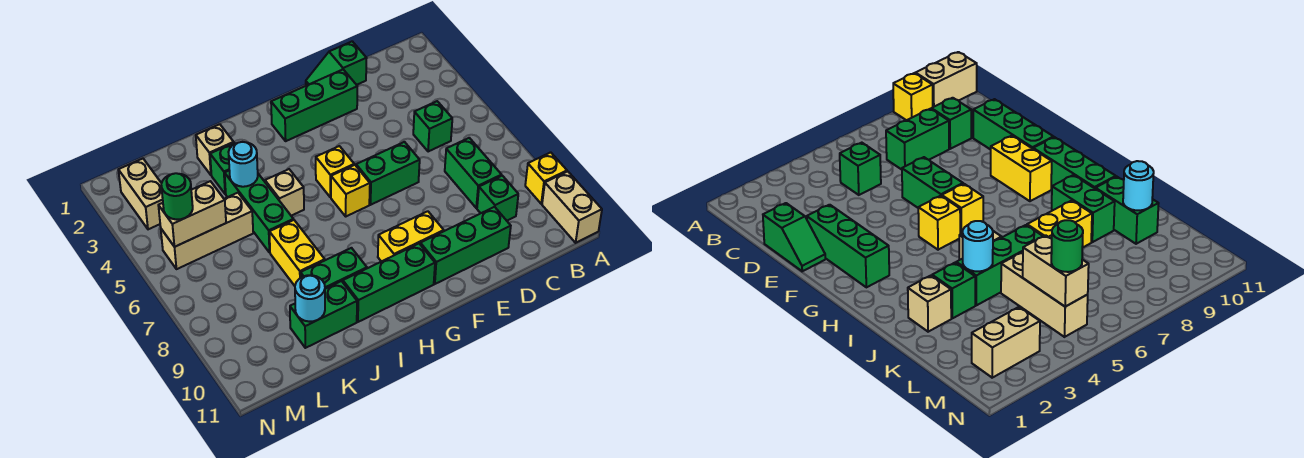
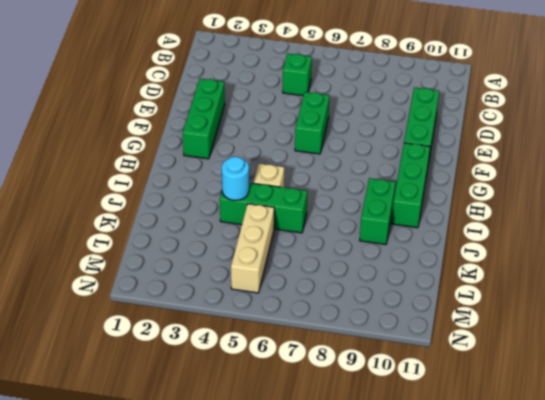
none -> yellow brick A9 level 1
none -> tan brick A10:A11 level 1
none -> green brick C7:C8 level 1

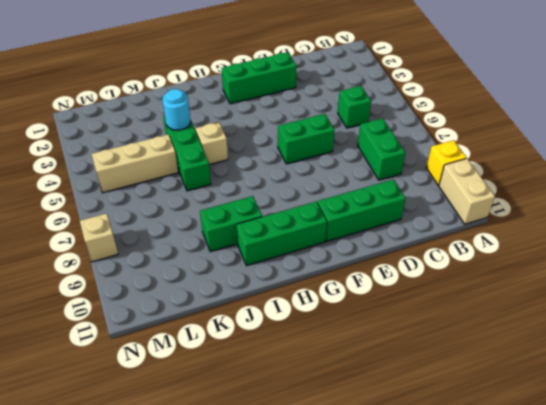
tan brick N8 level 1 -> tan brick J2 level 1
none -> green brick C9 level 1
none -> green slope D1:E1 level 1 top D
none -> yellow brick F9:G9 level 1

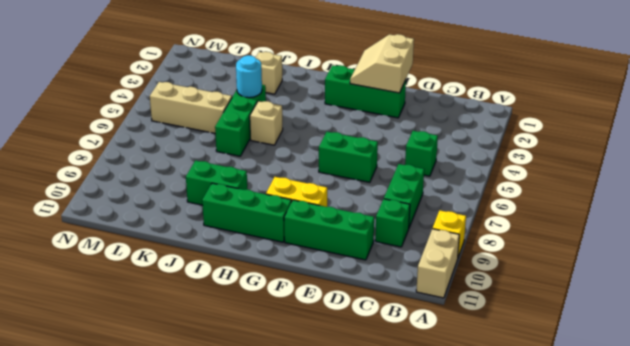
tan slope E1:F2 level 2 top E -> none
none -> green slope D1:E1 level 1 top D
none -> yellow brick G5 level 1
none -> yellow brick G6 level 1

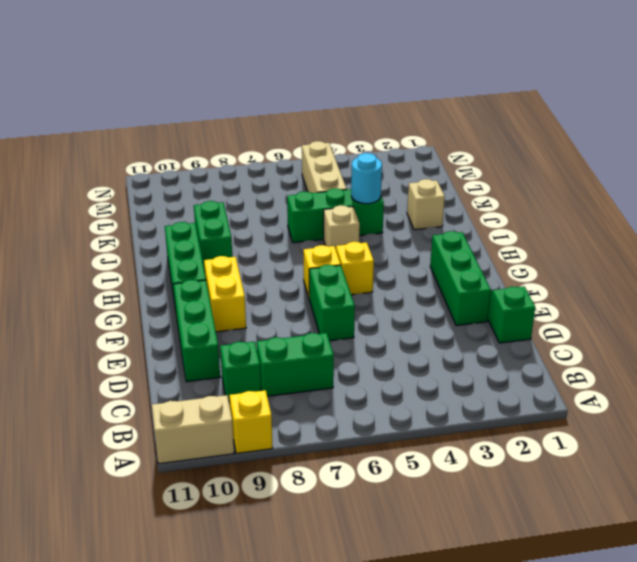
none -> green brick C5 level 1
none -> green brick J3 level 1
none -> yellow brick J7:J8 level 1

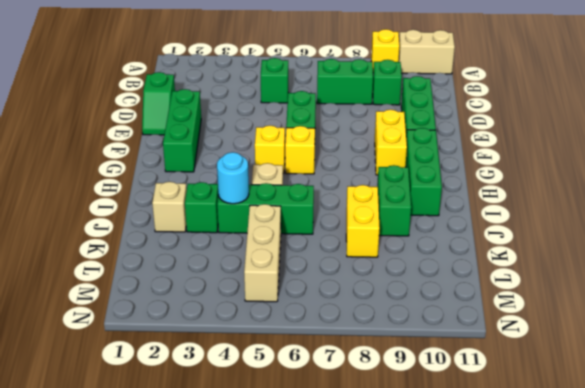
yellow brick J8:K8 level 1 -> yellow brick J7:J8 level 1
none -> green brick J10:K10 level 1
none -> tan brick M2:M3 level 1
none -> cyan round brick K10 level 2

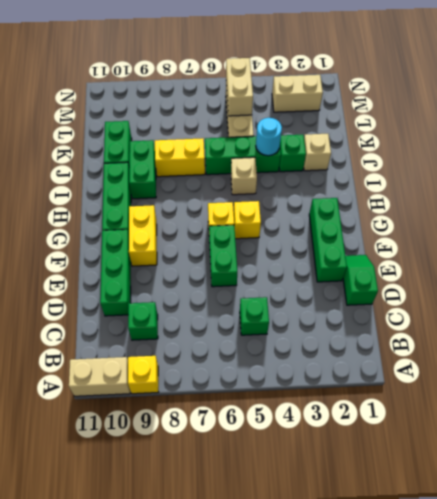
none -> green brick C7:C8 level 1
none -> cyan round brick K10 level 2
none -> green round brick M5 level 3

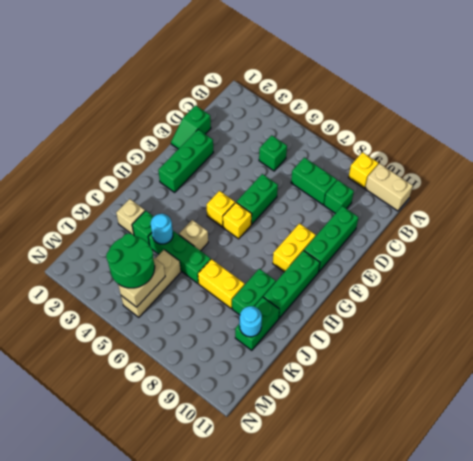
green round brick L4:M5 level 3 -> green round brick M5 level 3
none -> tan brick M2:M3 level 1

